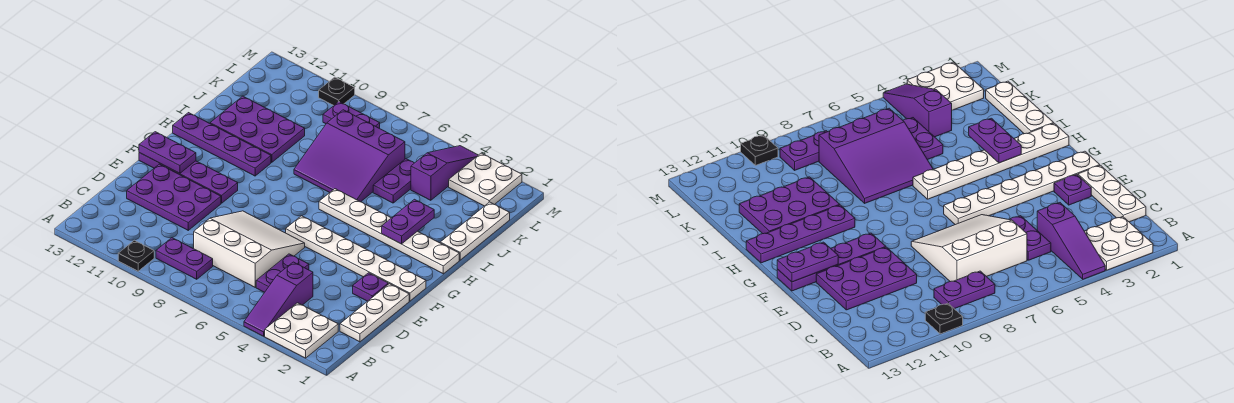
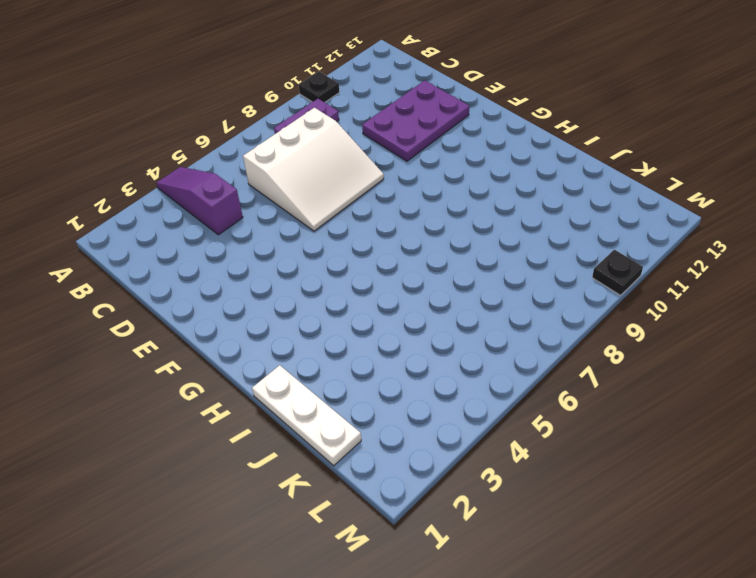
none -> white plate A2:B3 level 1
none -> white plate C1:E1 level 1
none -> purple plate C5:D5 level 1

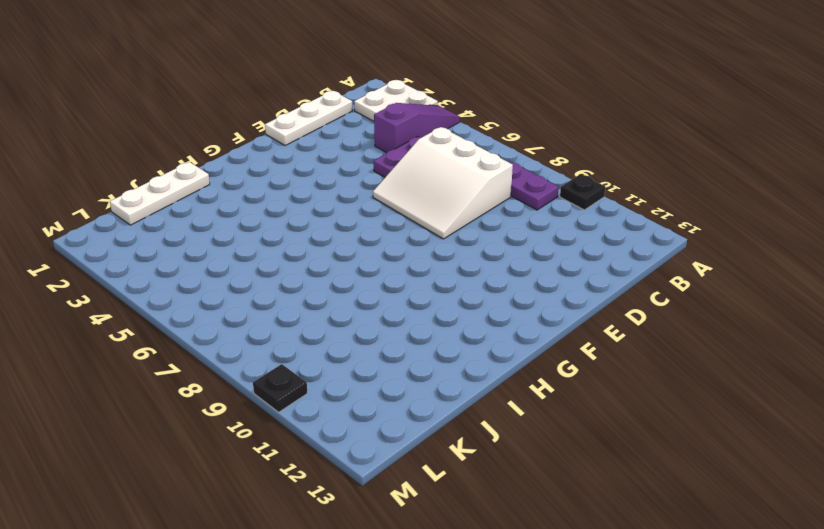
none -> purple plate D10:E12 level 1
none -> purple plate E2 level 1
none -> white plate F1:F6 level 1

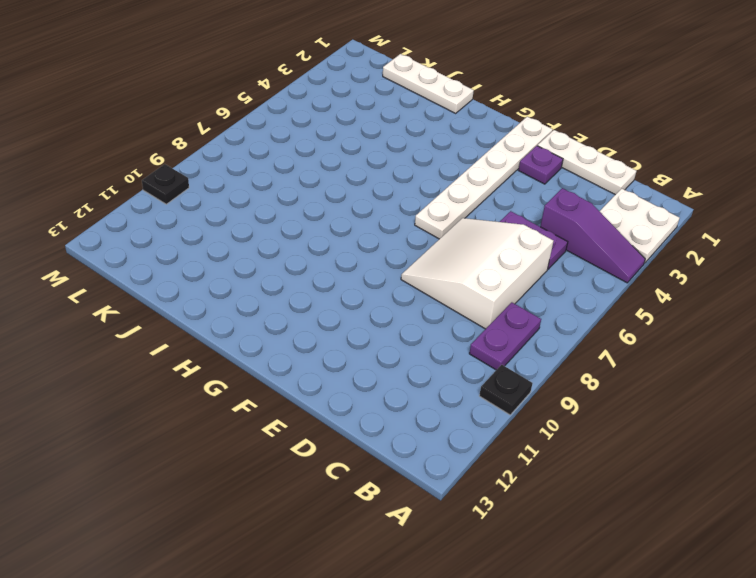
none -> purple plate D10:E12 level 1
none -> purple plate F10:F13 level 1
none -> white plate H1:H6 level 1

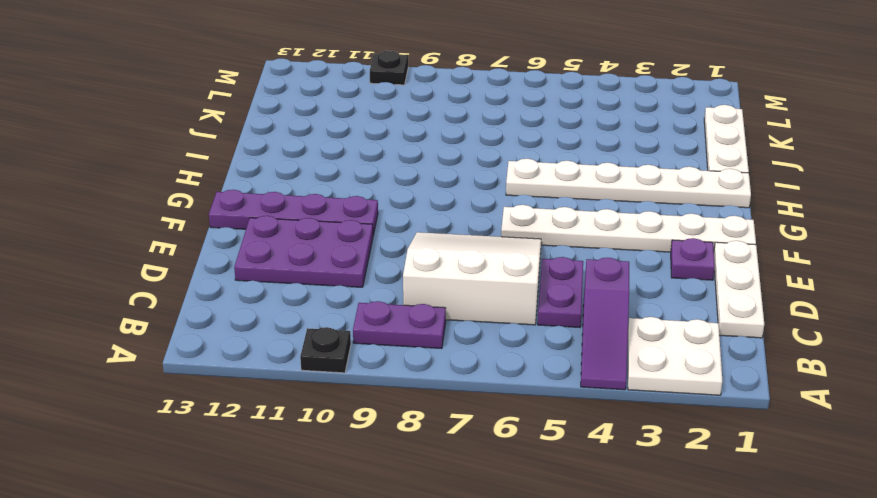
none -> purple plate H10:H13 level 1
none -> purple slope I6:K8 level 1 top K
none -> purple plate I10:J12 level 1

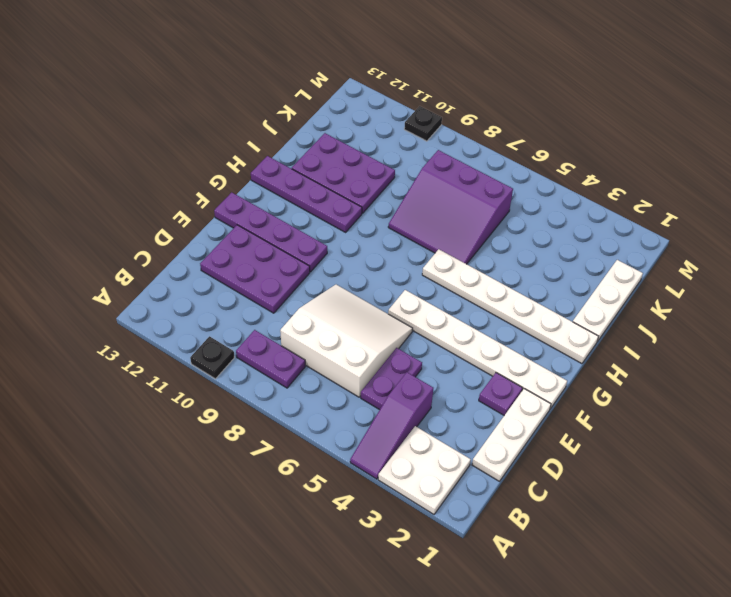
none -> purple plate J5:K5 level 1
none -> purple slope K4:M4 level 1 top K
none -> white plate L2:M3 level 1

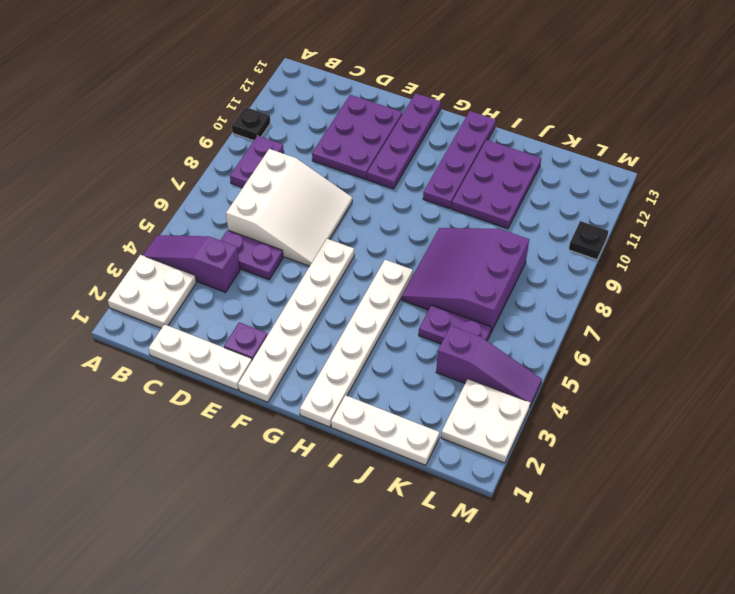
none -> purple plate L8:L9 level 1
none -> purple plate F12:F13 level 2
none -> purple plate H3:I3 level 2

